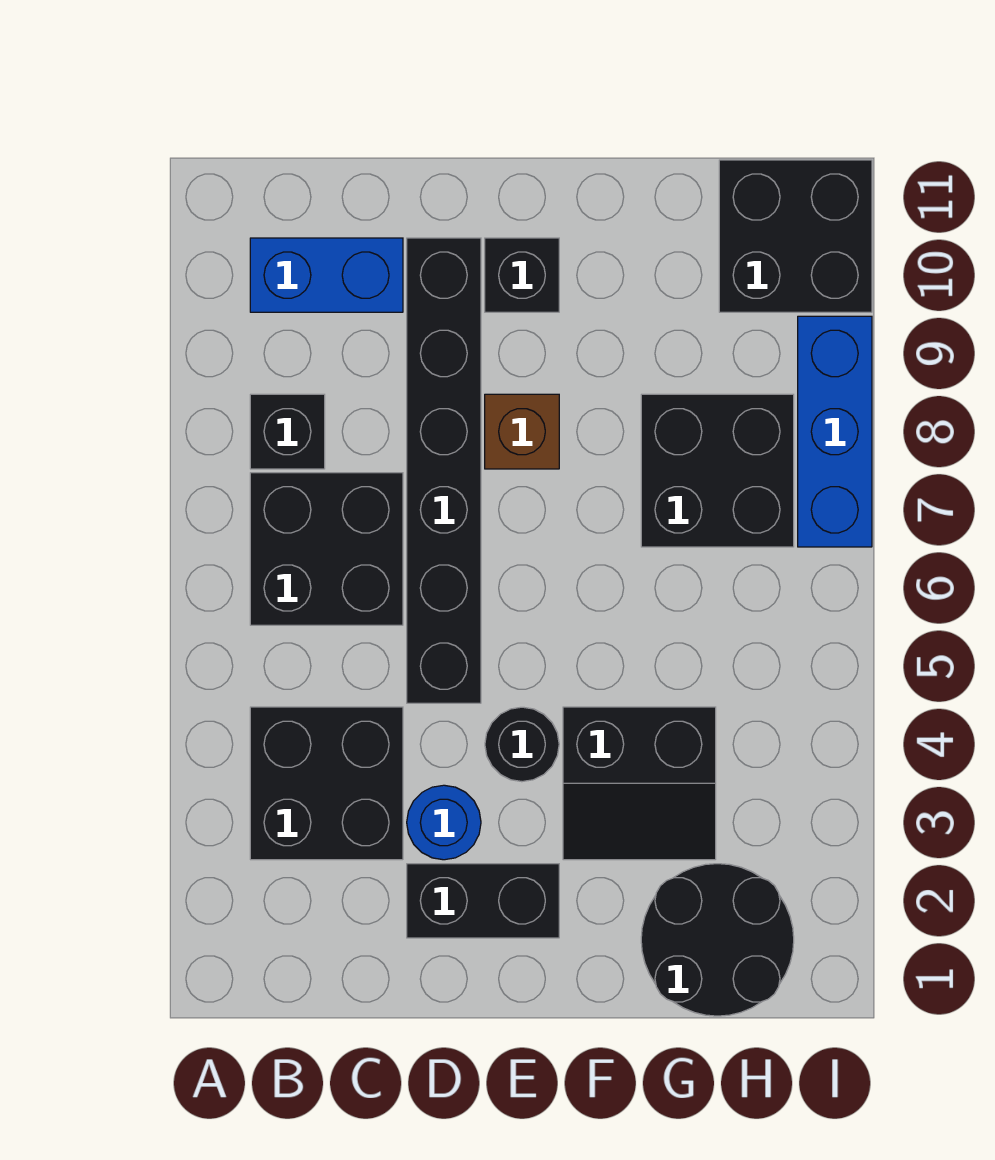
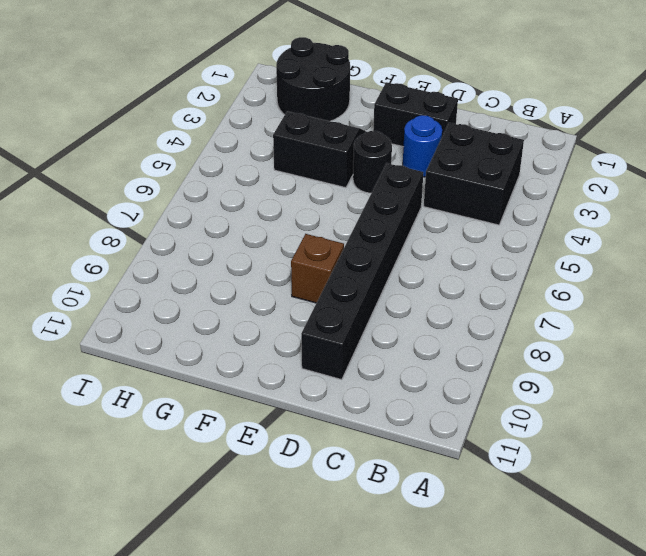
none -> black brick B6:C7 level 1
none -> black brick B8 level 1
none -> blue brick B10:C10 level 1

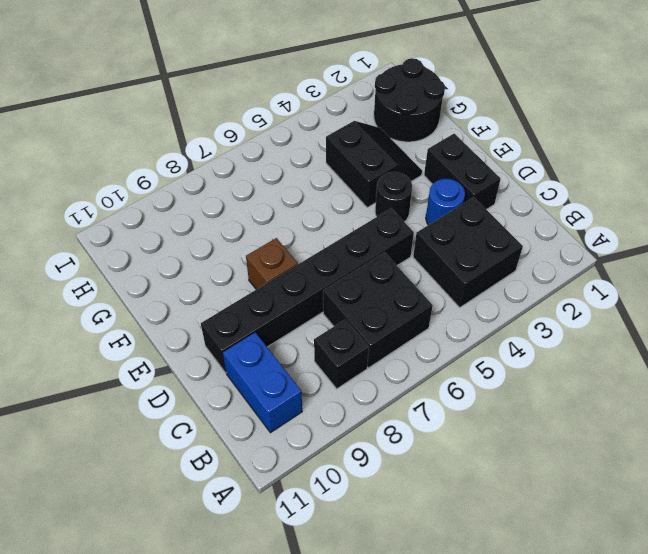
none -> black brick E10 level 1
none -> black brick G7:H8 level 1
none -> black brick H10:I11 level 1

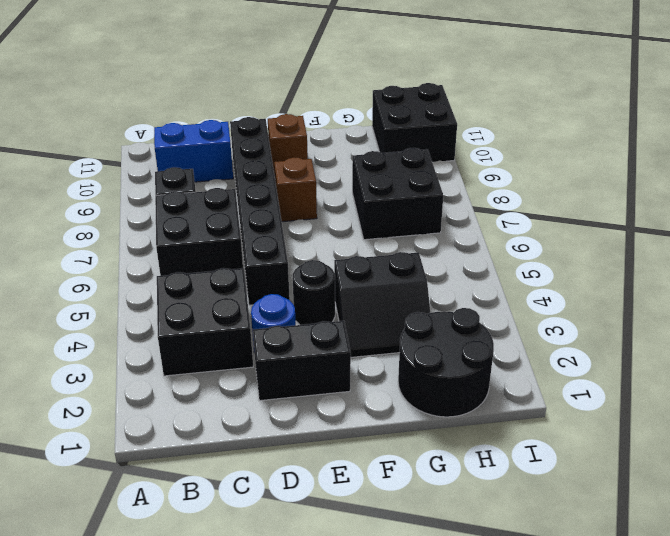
brown brick E10 level 1 -> black brick E10 level 1
none -> blue brick I7:I9 level 1

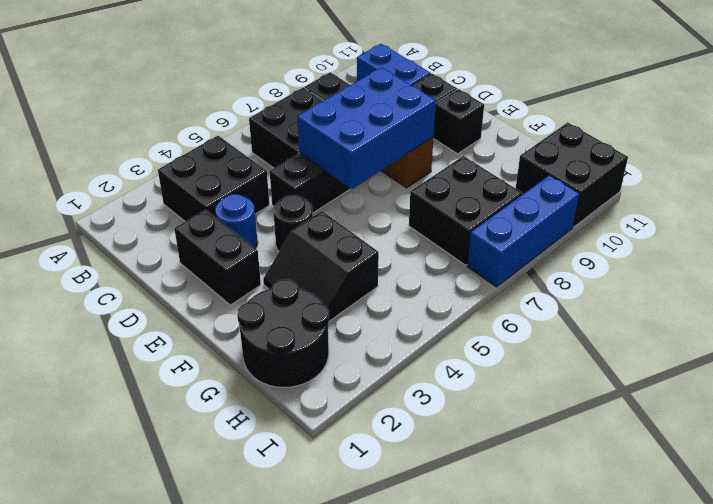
blue brick D6:E8 level 2 -> none

